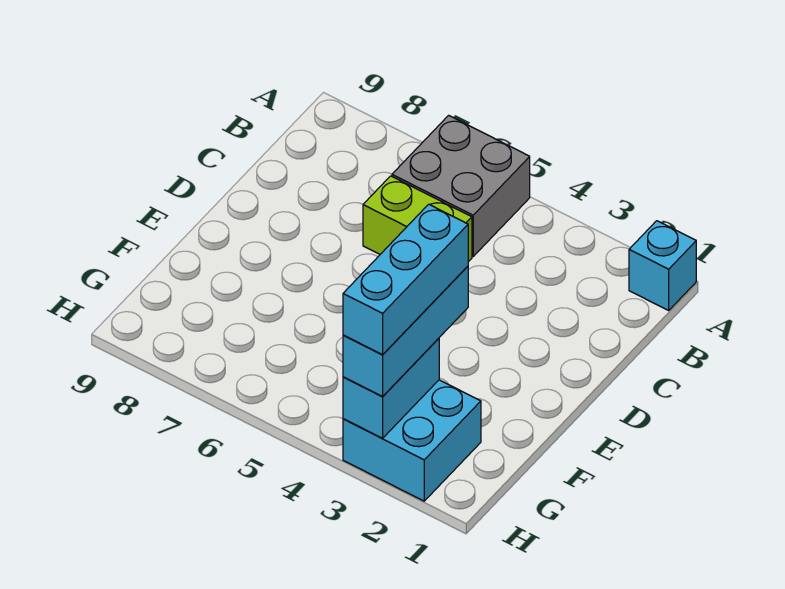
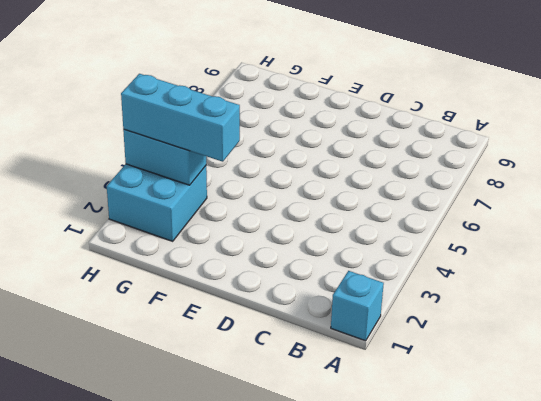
none -> grey brick A5:B6 level 1
none -> lime brick C5:C6 level 1

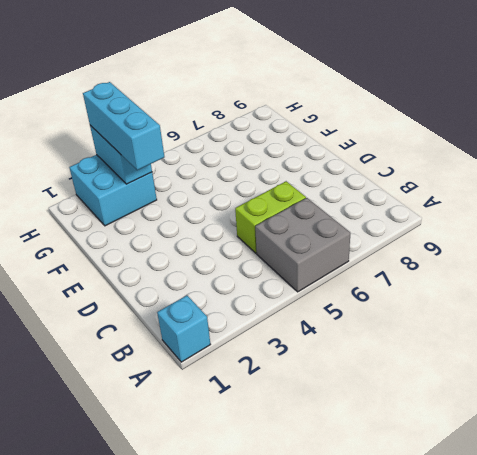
none -> cyan brick F3:H3 level 4

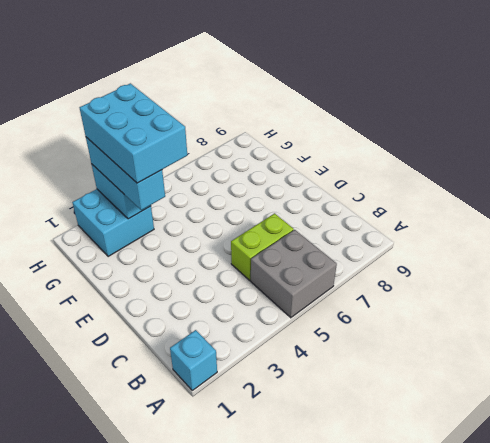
cyan brick F3:H4 level 4 -> cyan brick F3:H3 level 4

